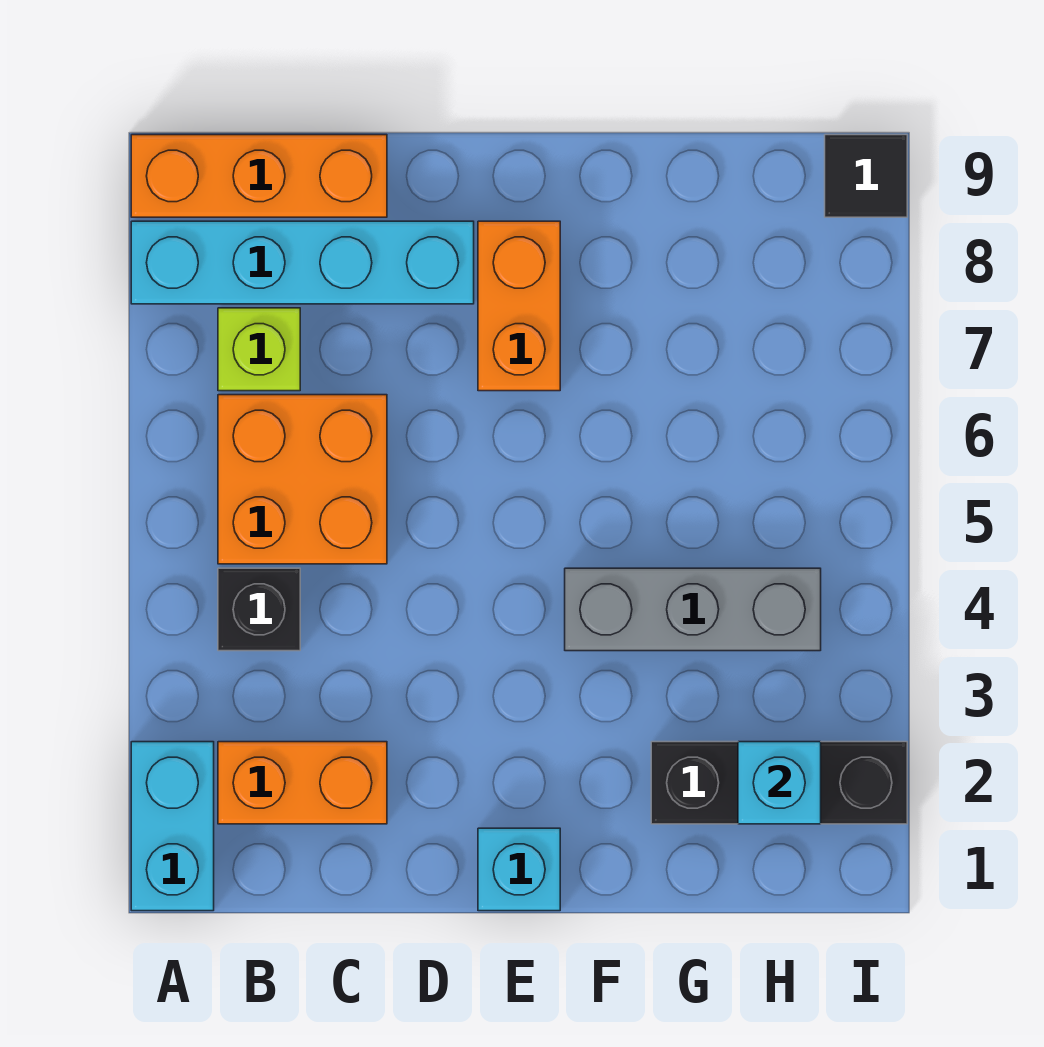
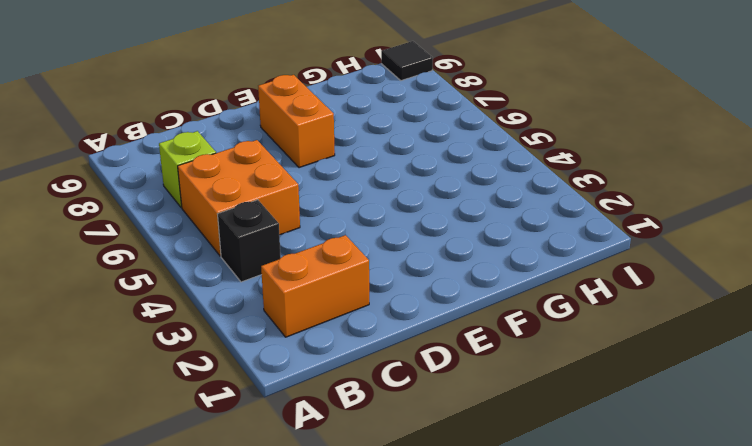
none -> cyan brick A1:A2 level 1
none -> cyan brick A8:D8 level 1
none -> orange brick A9:C9 level 1

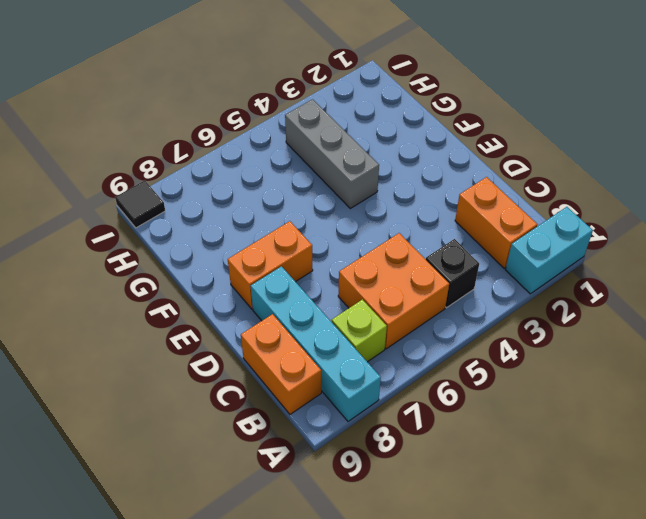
orange brick B9:C9 level 1 -> orange brick A9:C9 level 1
none -> cyan brick E1 level 1
none -> black brick G2:I2 level 1
none -> cyan brick H2 level 2

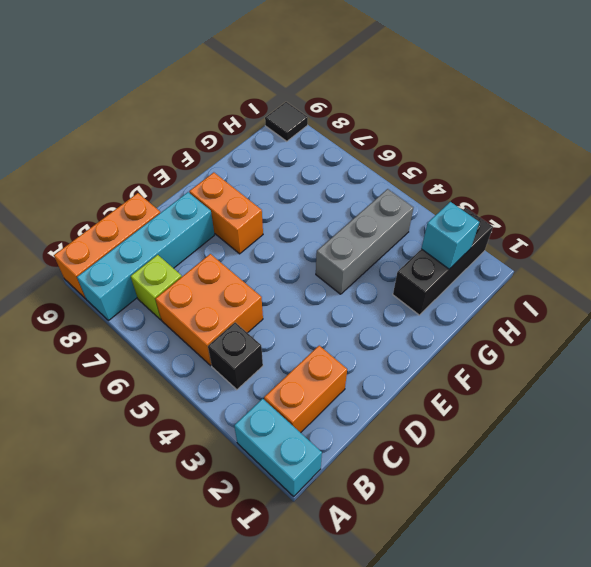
none -> cyan brick E1 level 1

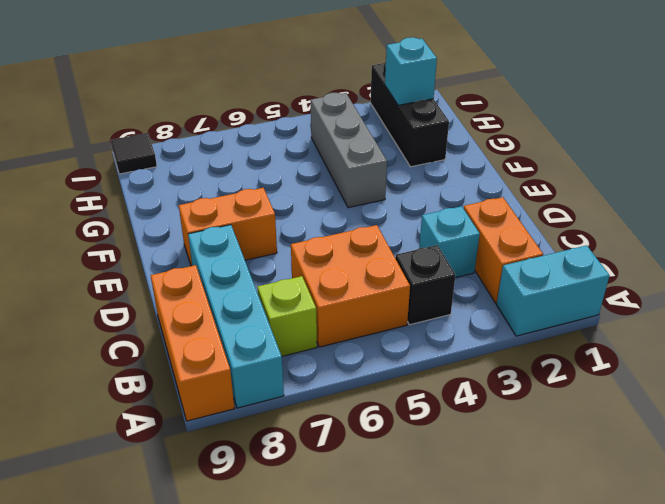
cyan brick C3 level 1 -> cyan brick E1 level 1

